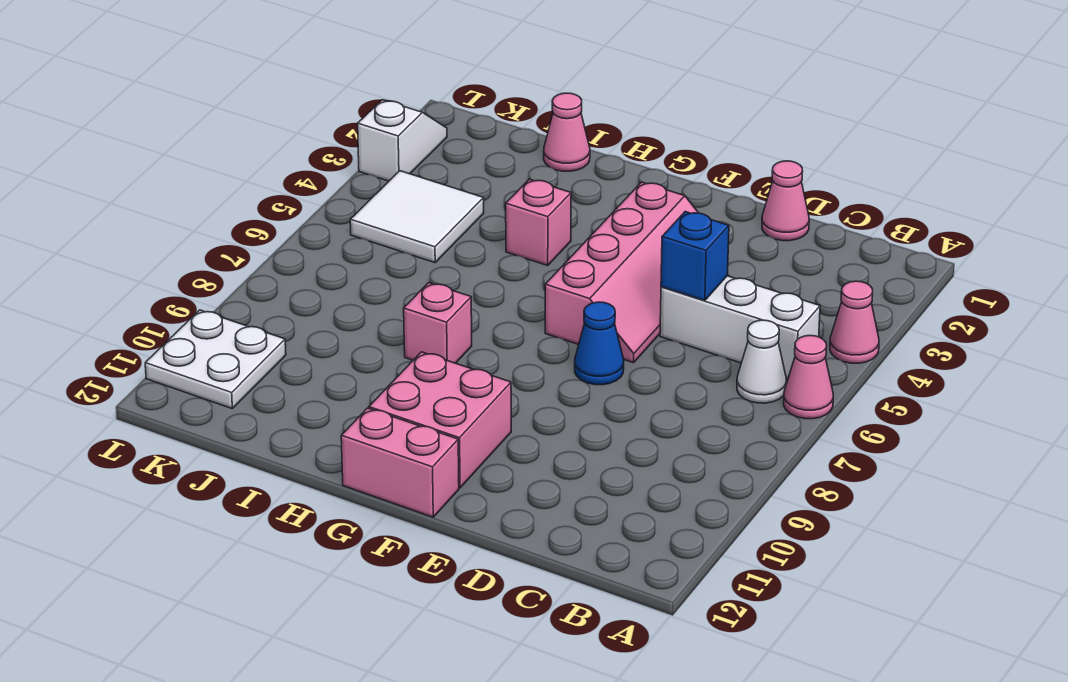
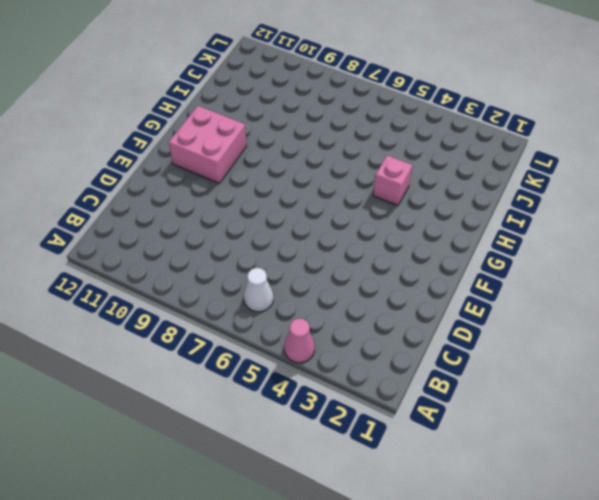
none -> pink cone A6 level 1
none -> white brick B5:D5 level 1
none -> pink cone D1 level 1

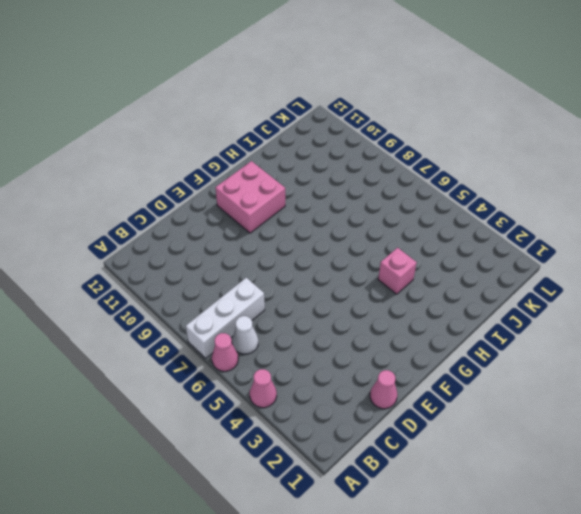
white brick A7:C7 level 1 -> white brick B5:D5 level 1
none -> pink slope E3:F6 level 1 top F
none -> blue cone E7 level 1
none -> pink brick F12:G12 level 1

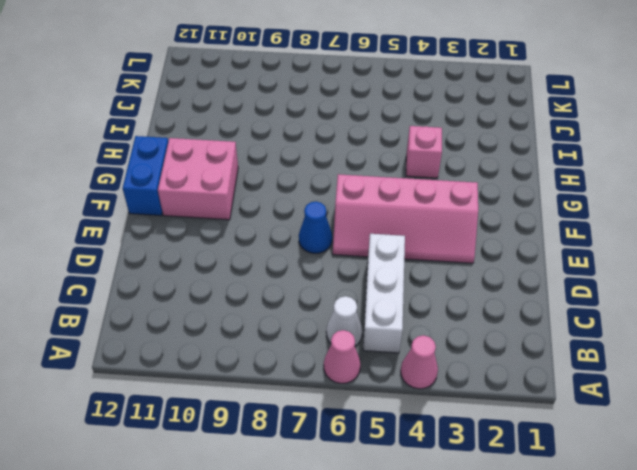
blue brick F12:G12 level 1 -> pink brick F12:G12 level 1
none -> pink cone D1 level 1
none -> pink brick H8 level 1
none -> pink cone I1 level 1

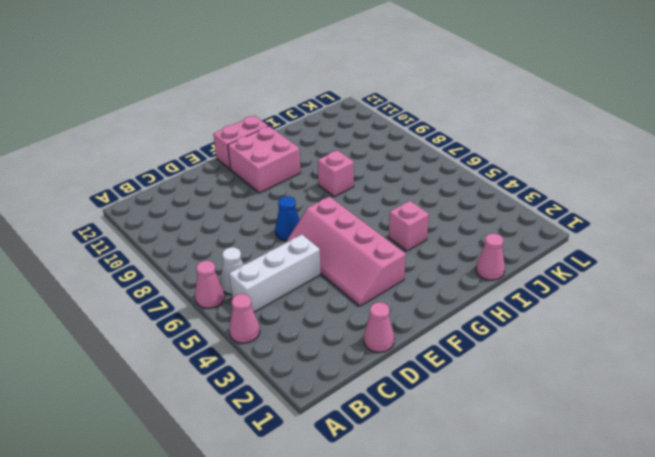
none -> white tile J4:K5 level 1
none -> white plate K10:L11 level 1
none -> white slope L2:L3 level 1 top 3

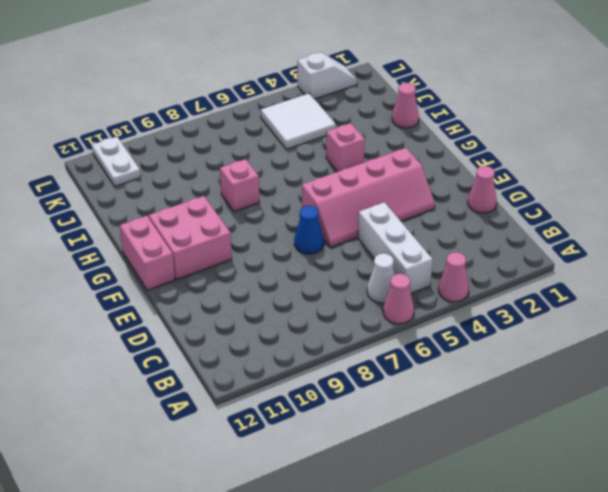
white plate K11:L11 level 1 -> white plate K10:L11 level 1
none -> blue brick D5 level 2

